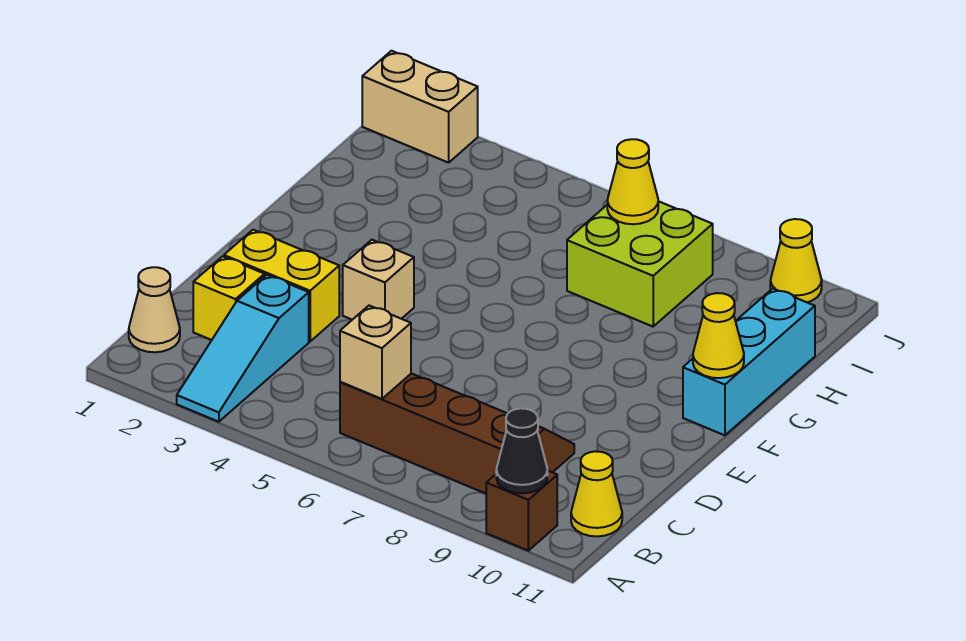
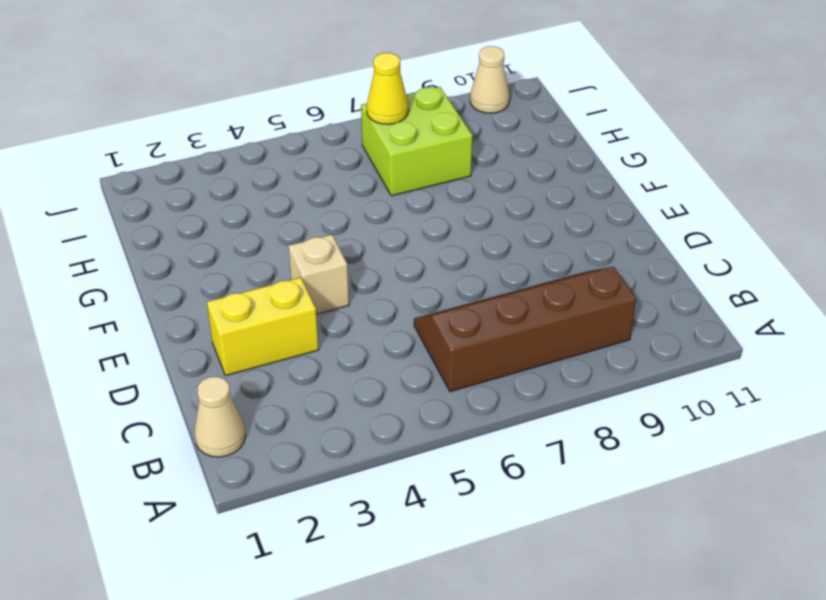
tan cone J10 level 1 -> yellow cone J10 level 1
none -> cyan slope A3:C3 level 1 top C
none -> brown brick A10 level 1
none -> yellow cone B11 level 1

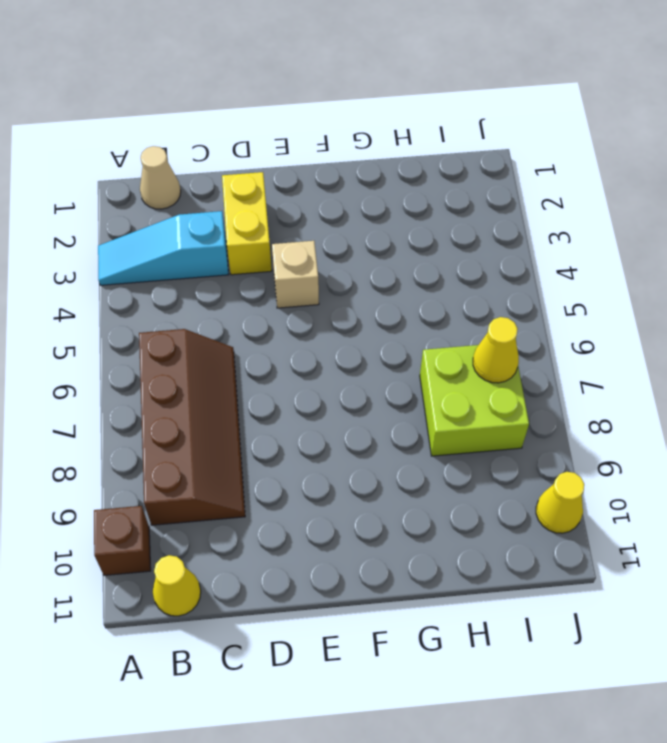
none -> yellow brick C2 level 1
none -> cyan brick F11:H11 level 1
none -> tan brick J1:J2 level 1

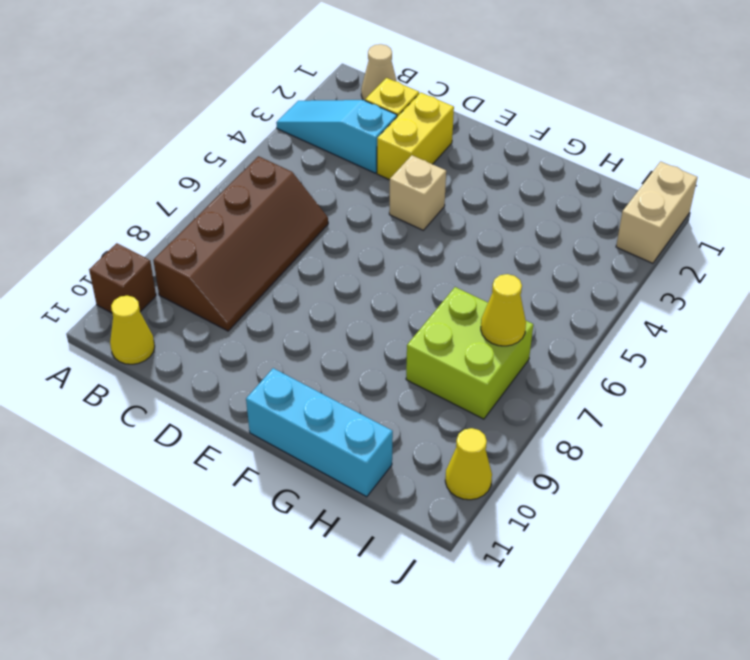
none -> black cone A10 level 2
none -> tan brick B6 level 2
none -> yellow cone F11 level 2

